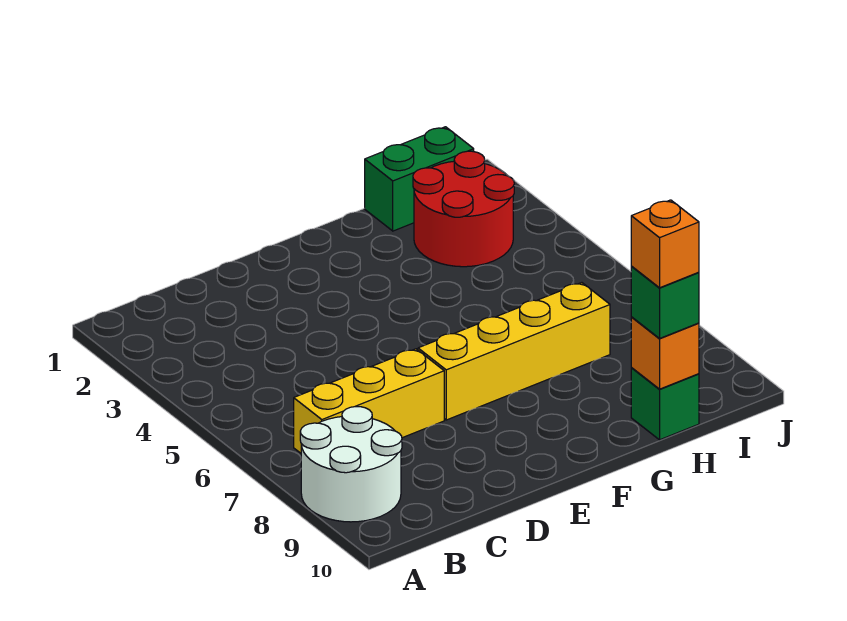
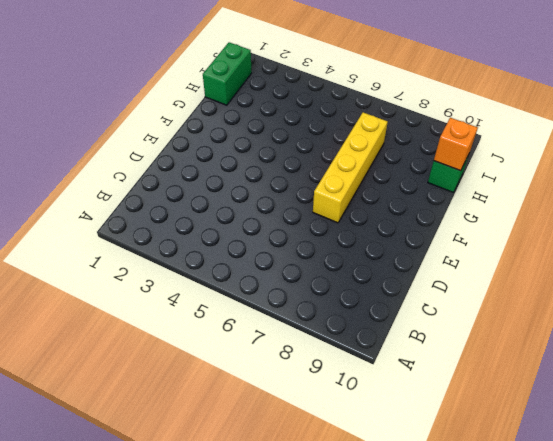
none -> white round brick A8:B9 level 1
none -> yellow brick B7:D7 level 1

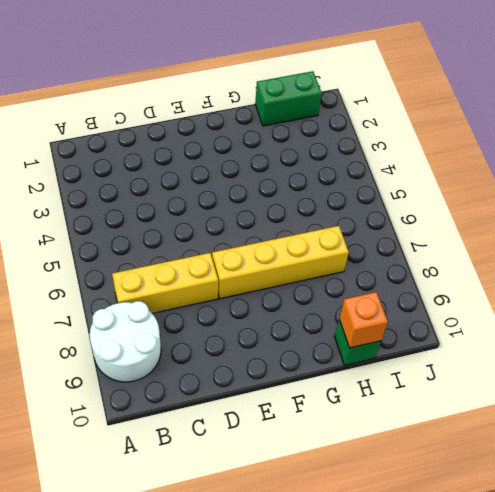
none -> red round brick H2:I3 level 1
none -> green brick H10 level 3

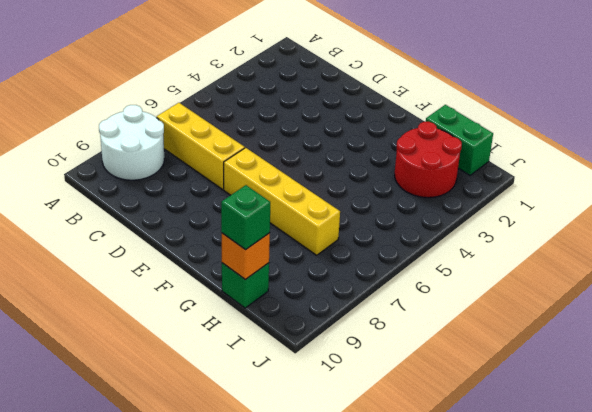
none -> orange brick H10 level 4

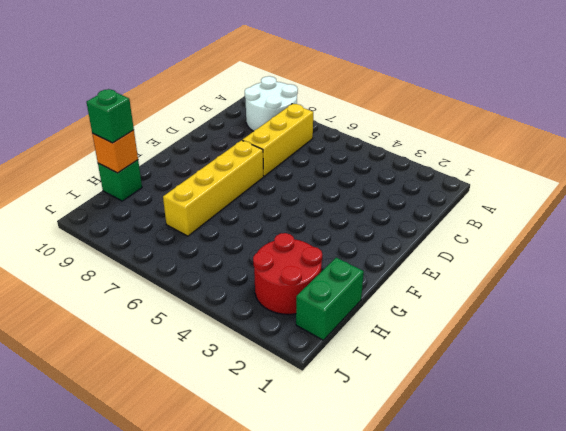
none -> orange brick H10 level 4

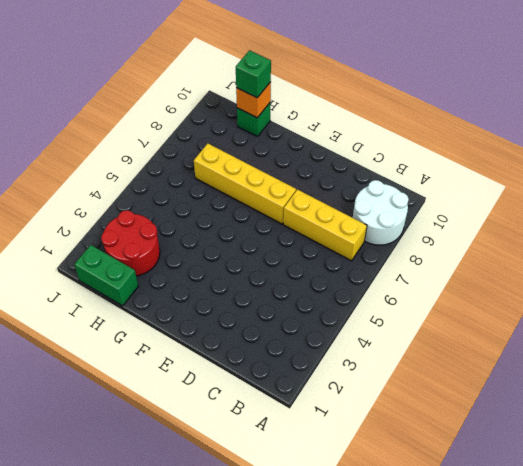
none -> orange brick H10 level 4

